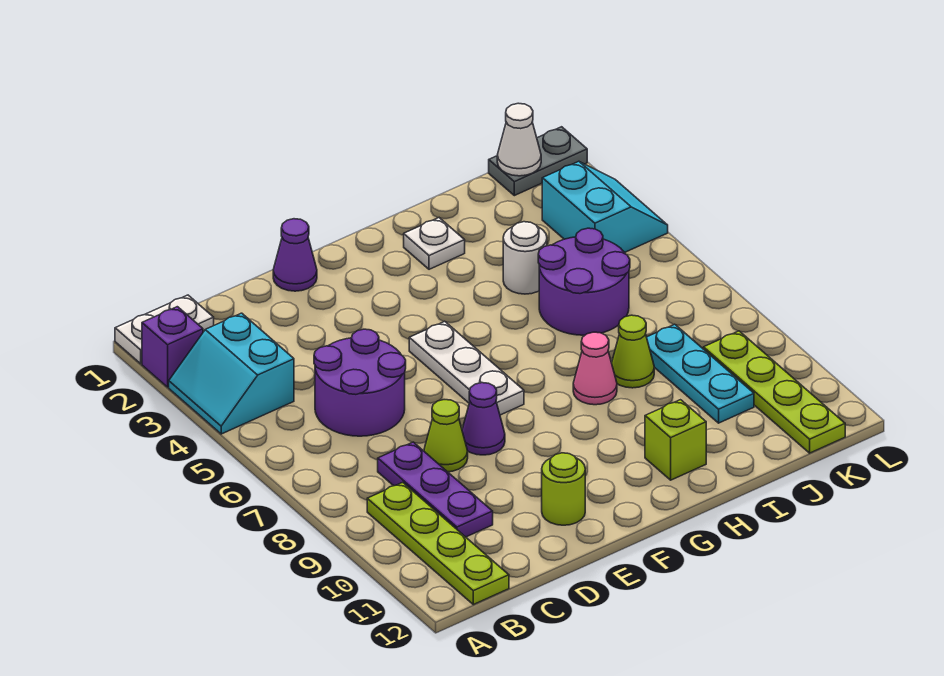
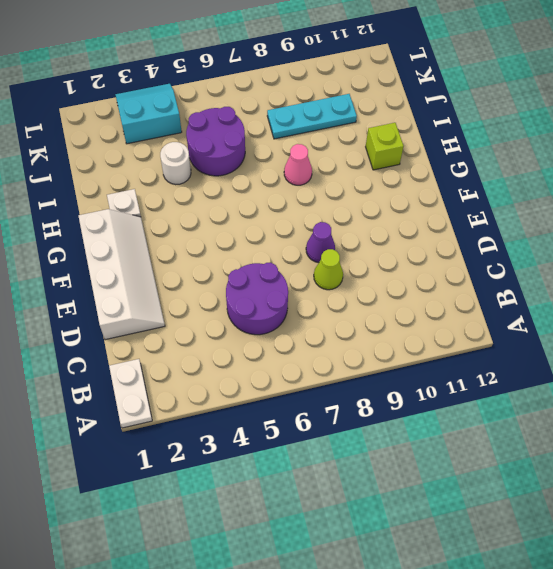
white slope D1:G2 level 1 top 1 -> purple cone E1 level 1
none -> purple brick A2 level 1
none -> cyan slope A3:B4 level 1 top B
none -> lime plate B9:B12 level 1

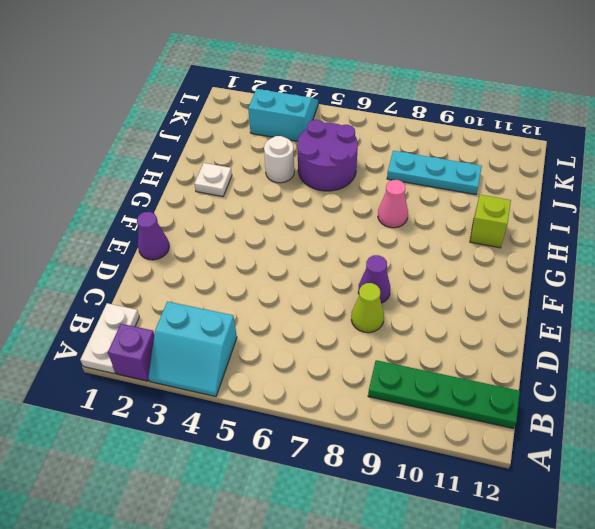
green plate B9:B12 level 1 -> lime plate B9:B12 level 1
none -> purple round brick C5:D6 level 1
none -> purple plate C8:C10 level 1
none -> lime round brick E11 level 1

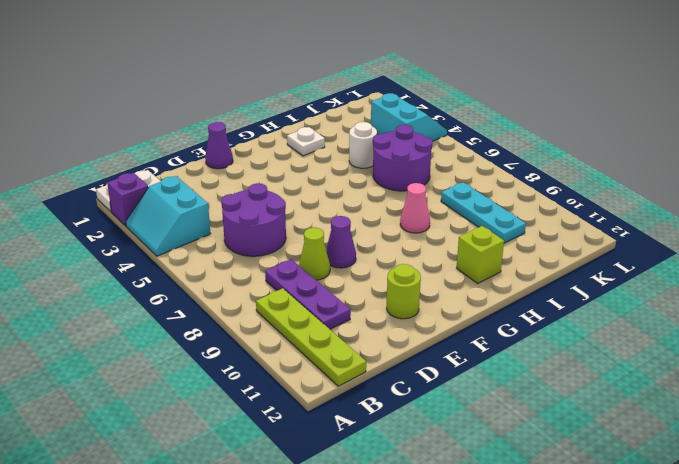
none -> white plate F5:F7 level 1
none -> lime cone I8 level 1
none -> grey plate K1:L1 level 1

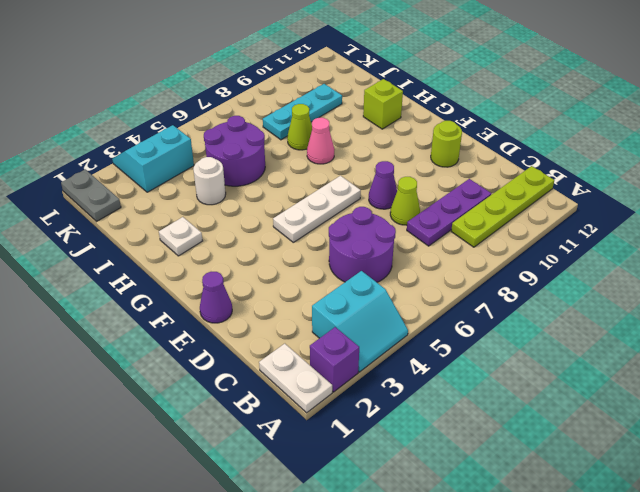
none -> lime plate K9:K12 level 1
none -> white cone K1 level 2

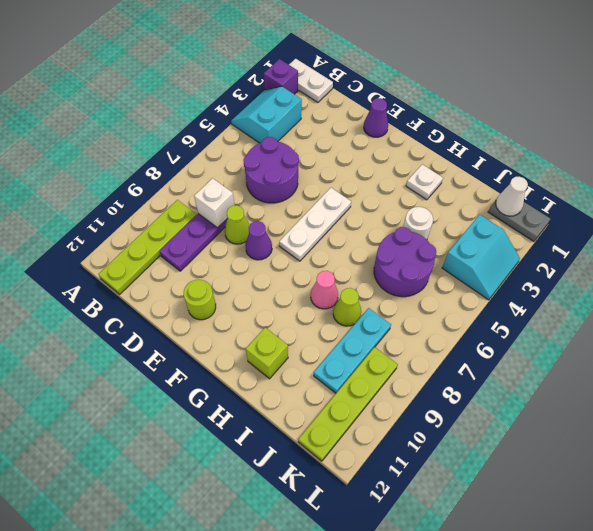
white brick C8 level 2 -> none

